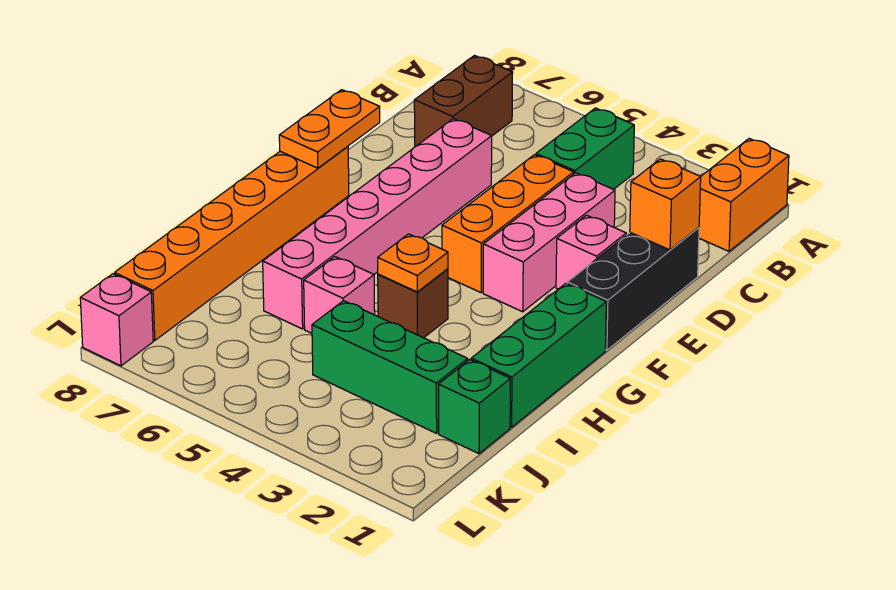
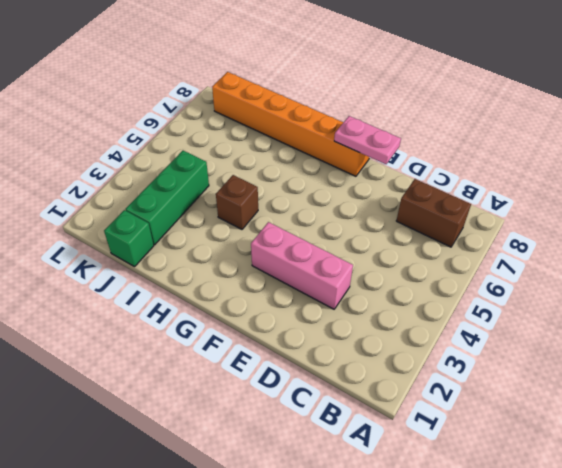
pink plate E8:F8 level 2 -> orange plate E8:F8 level 2
none -> orange brick A1:B1 level 1
none -> green brick B4:C4 level 1
none -> black brick D1:F1 level 1

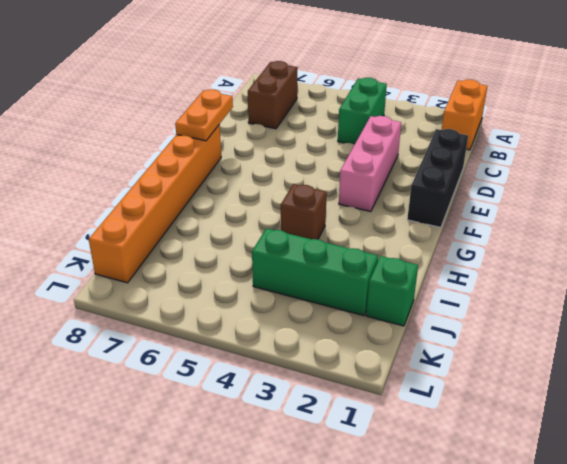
none -> orange brick D4:F4 level 1
none -> pink brick D6:I6 level 1
none -> pink brick E2 level 1

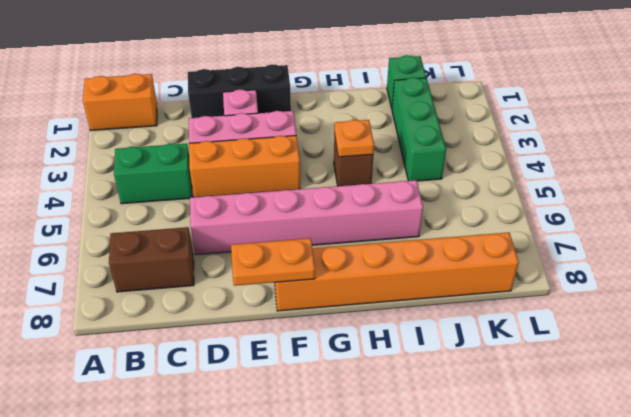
none -> green brick G1:I1 level 1
none -> pink brick I5 level 1
none -> pink brick L8 level 1

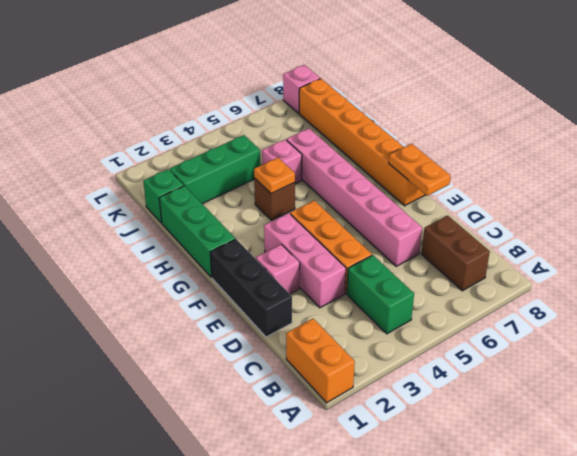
none -> orange brick D1 level 2

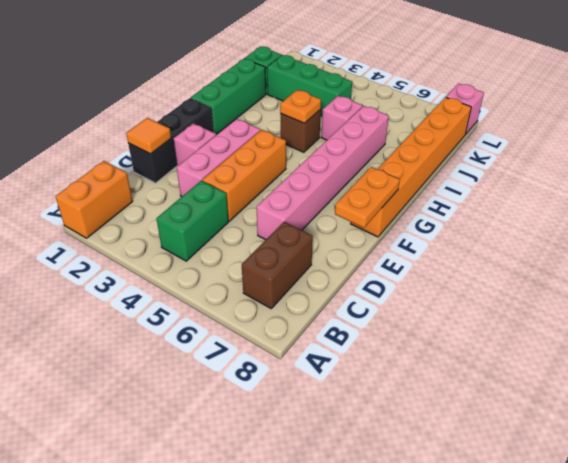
orange tile D1 level 2 -> orange brick D1 level 2

